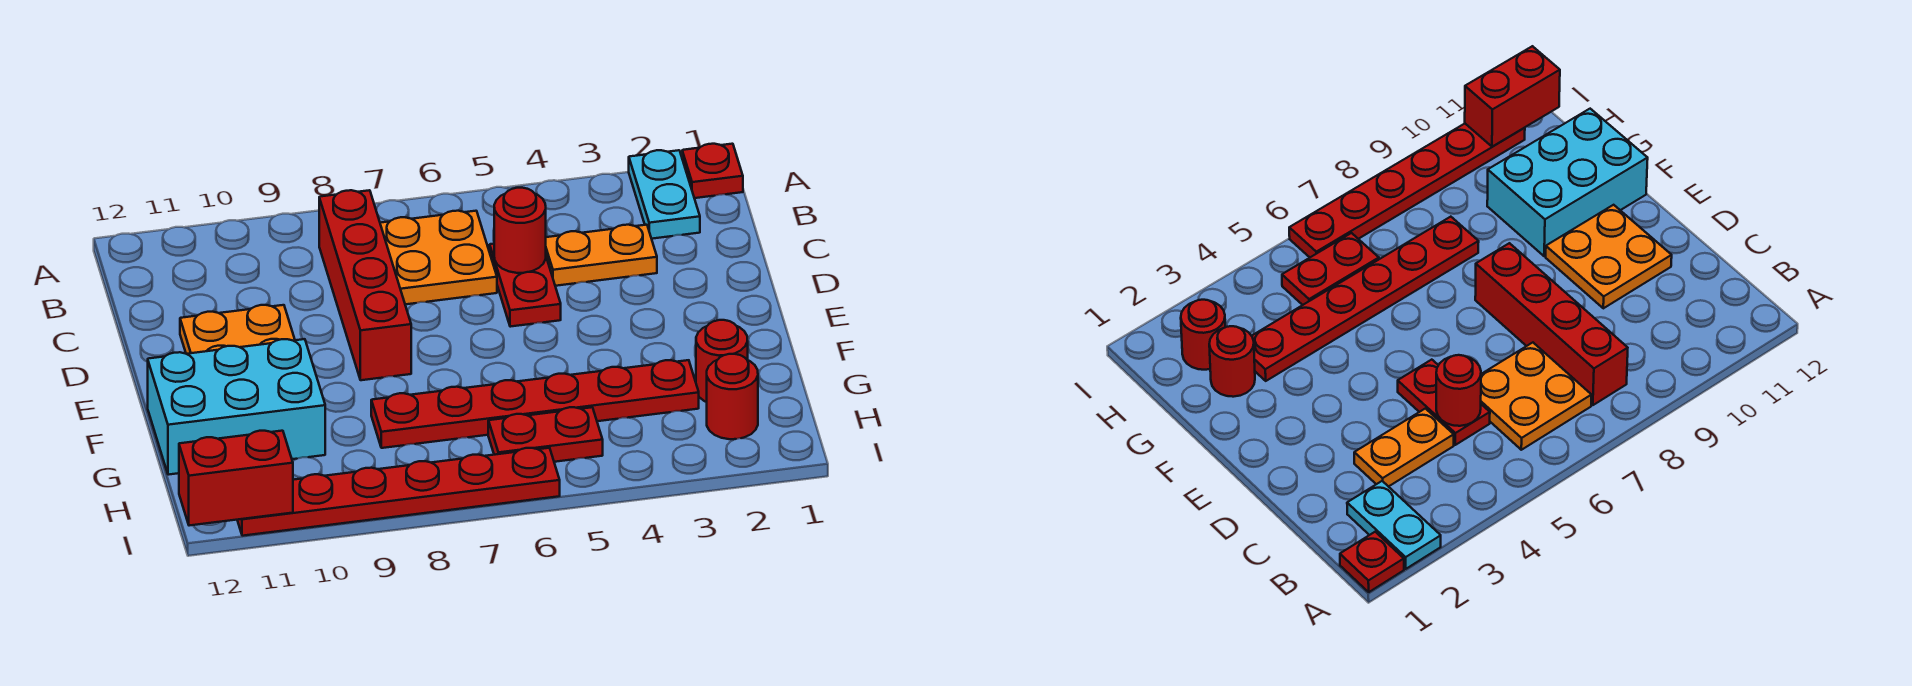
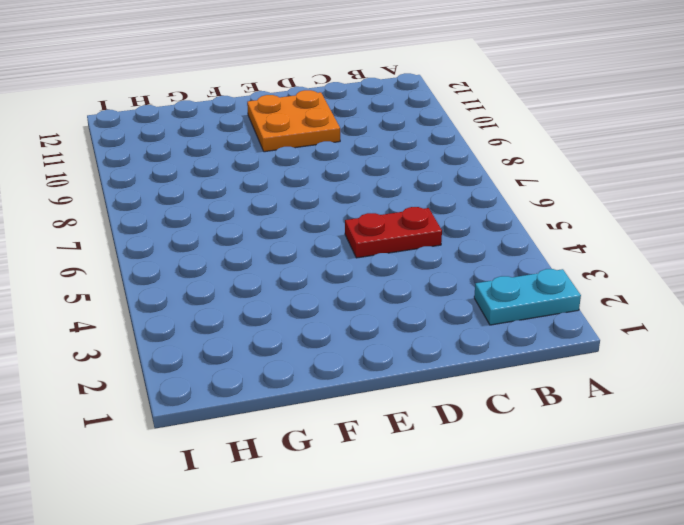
none -> red plate A1 level 1
none -> orange plate B6:C7 level 1
none -> red brick B8:E8 level 1

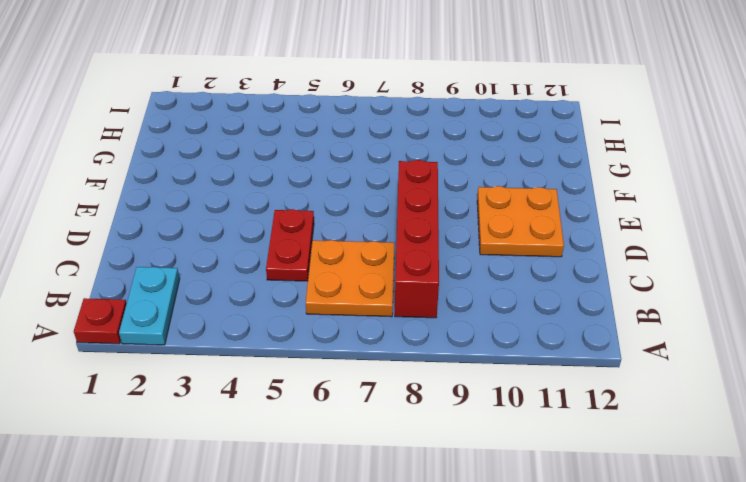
none -> orange plate C3:C4 level 1
none -> cyan brick F10:G12 level 1
none -> red round brick G2 level 1

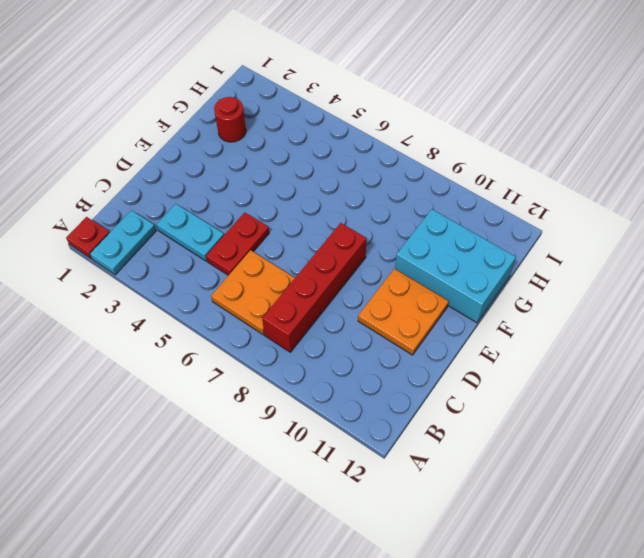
cyan plate C3:C4 level 1 -> orange plate C3:C4 level 1
none -> red plate G3:G8 level 1
none -> red round brick H2 level 1
none -> red plate H5:H6 level 1

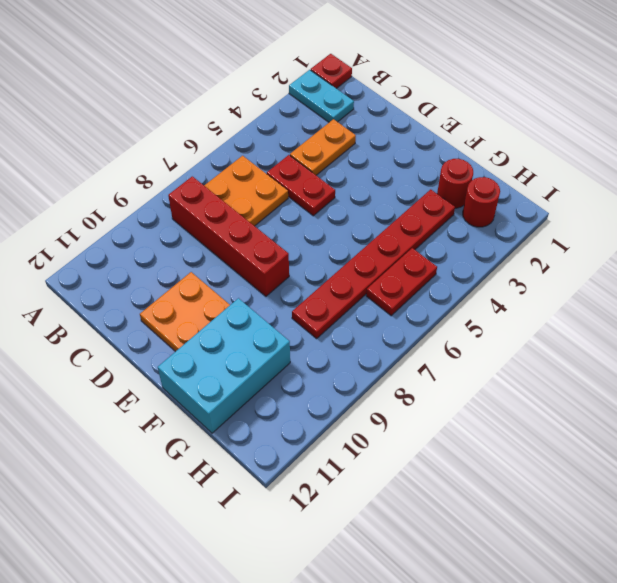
none -> red plate I6:I11 level 1
none -> red round brick C5 level 2
none -> red brick I11:I12 level 2

